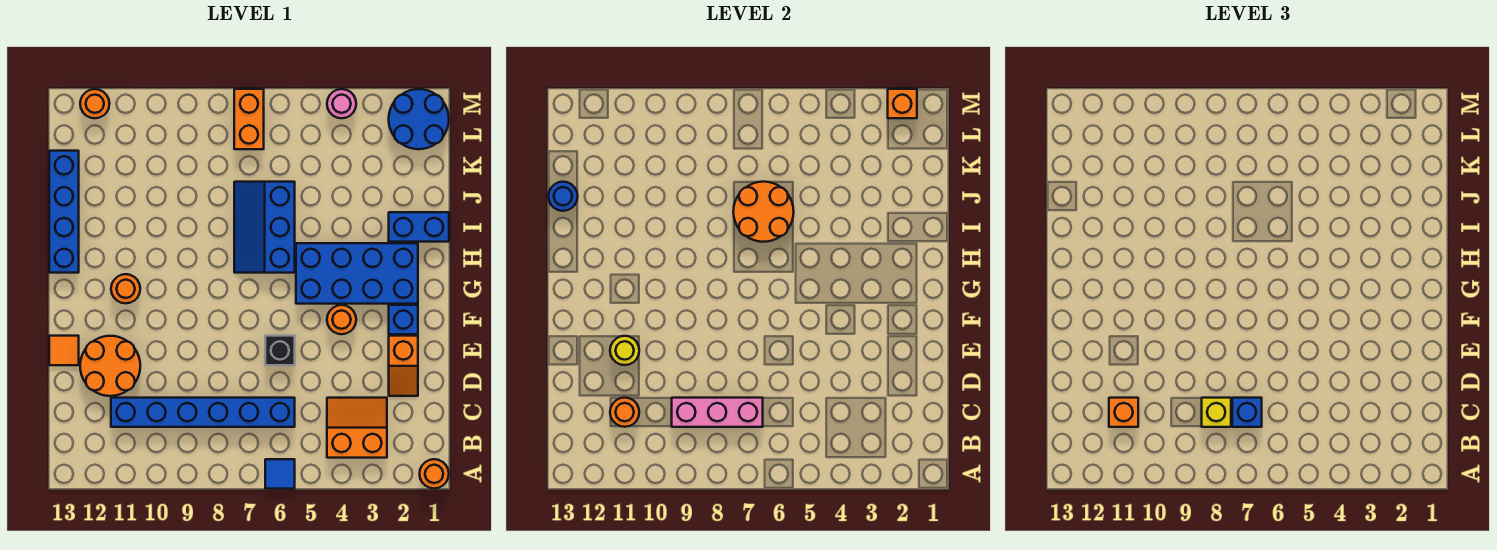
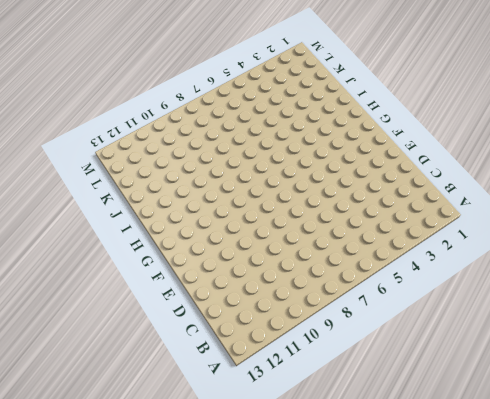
none -> orange round brick A1 level 1
none -> blue tile A6 level 1
none -> orange slope B3:C4 level 1 top B

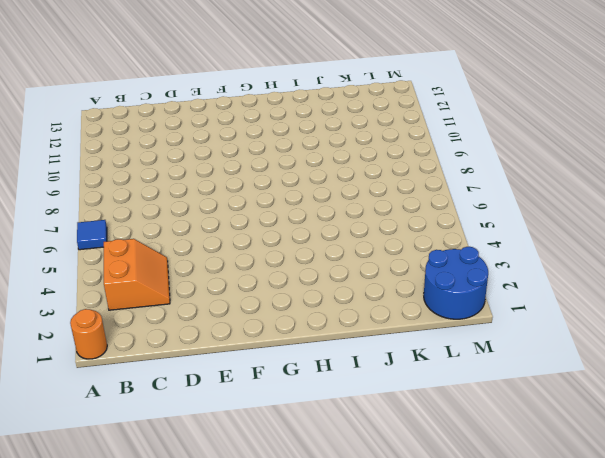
none -> blue brick C6:C11 level 1
none -> orange slope D2:E2 level 1 top E
none -> orange round brick D11:E12 level 1

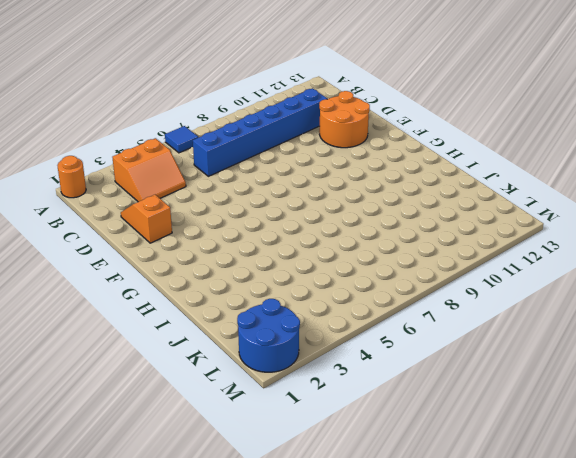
none -> black brick E6 level 1
none -> orange tile E13 level 1
none -> blue brick F2 level 1

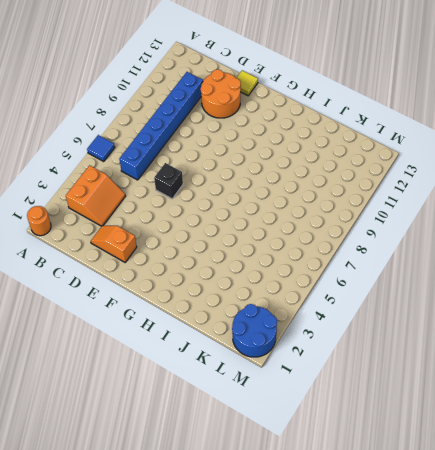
yellow tile E13 level 1 -> orange tile E13 level 1
none -> blue brick F2 level 1
none -> orange round brick F4 level 1
none -> blue brick G2:H5 level 1

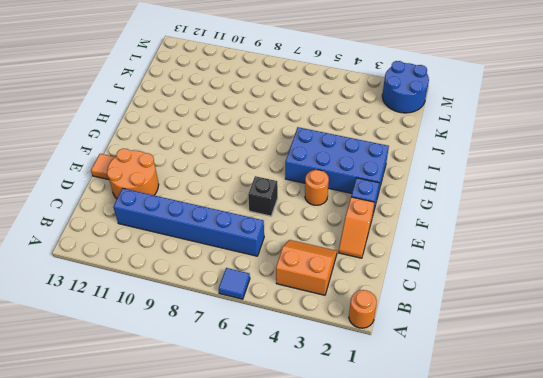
none -> orange round brick G11 level 1
none -> blue slope H6:J7 level 1 top 6
none -> blue brick H13:K13 level 1

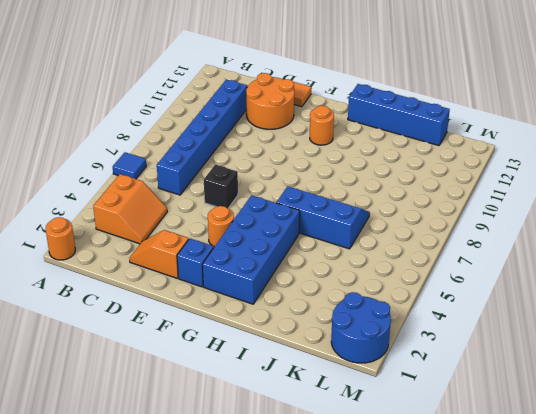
none -> blue brick I1:I2 level 1
none -> orange brick L7:M7 level 1
none -> pink round brick M4 level 1

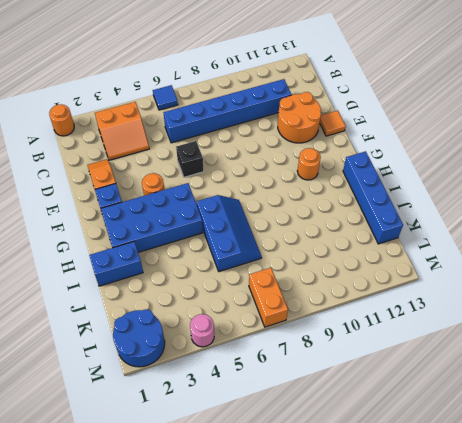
none -> orange round brick M12 level 1
none -> pink brick C7:C9 level 2
none -> orange round brick C11 level 2

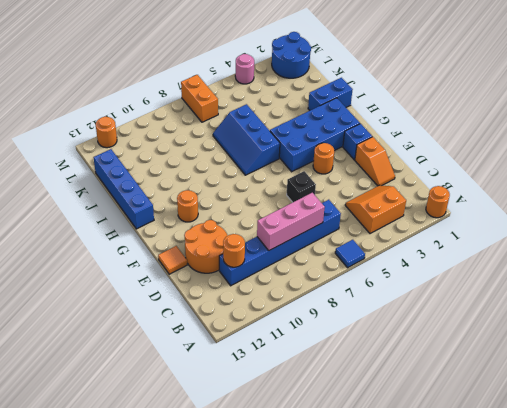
none -> yellow round brick E11 level 2
none -> orange round brick I6:J7 level 2
none -> blue round brick J13 level 2

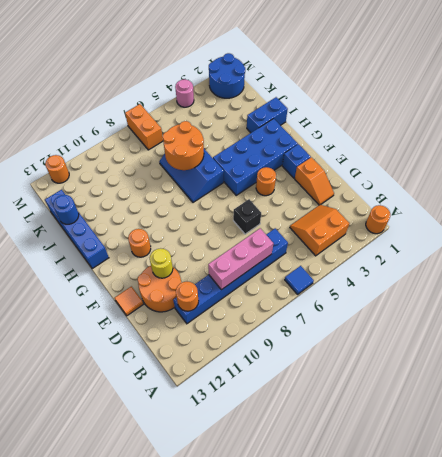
none -> orange brick M2 level 2
none -> blue brick C7 level 3
none -> yellow brick C8 level 3

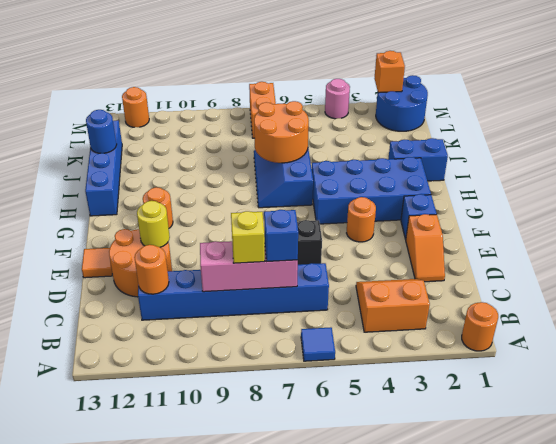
none -> orange brick C11 level 3

